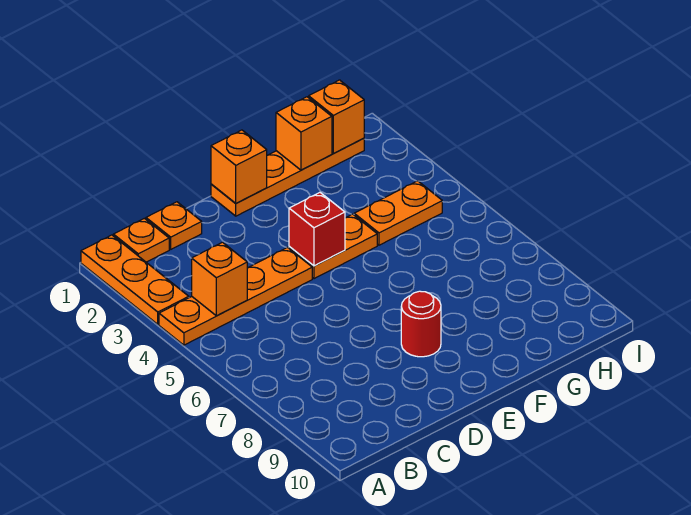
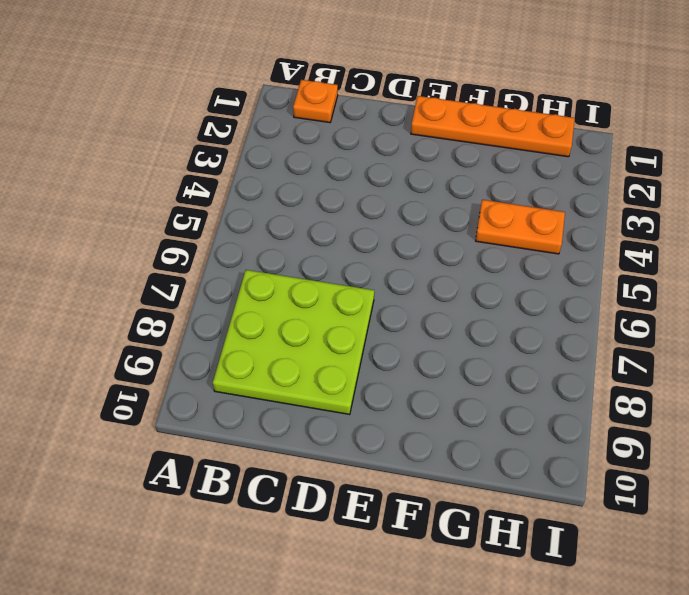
lime plate B7:D9 level 1 -> none
none -> orange plate A1:A3 level 1
none -> orange plate A4:D4 level 1
none -> orange plate C1 level 1

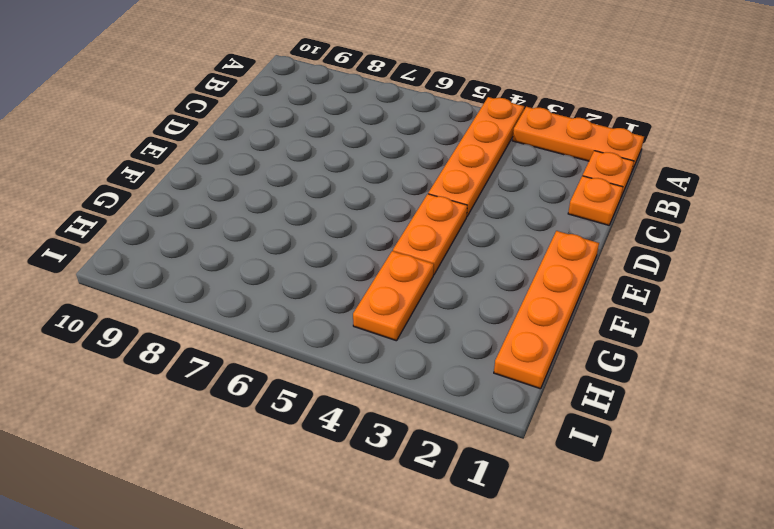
none -> red round brick E8 level 1
none -> orange brick B4 level 2
none -> orange brick E1 level 2

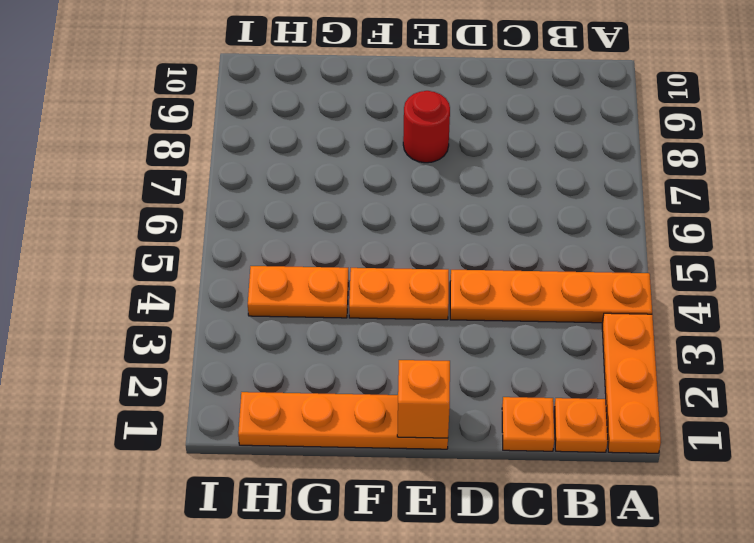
none -> orange brick B4 level 2
none -> red brick E4 level 2
none -> orange brick G1 level 2

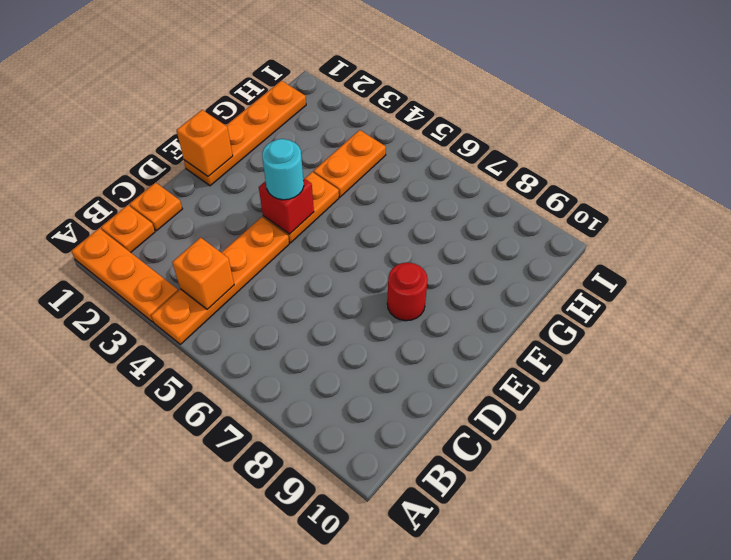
cyan round brick E4 level 3 -> none
none -> orange brick G1 level 2
none -> orange brick H1 level 2

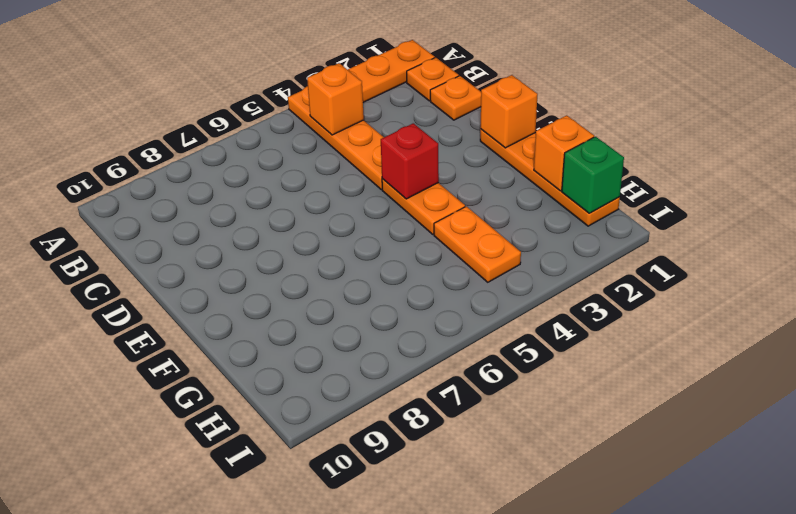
green brick H1 level 2 -> orange brick H1 level 2
none -> red round brick E8 level 1

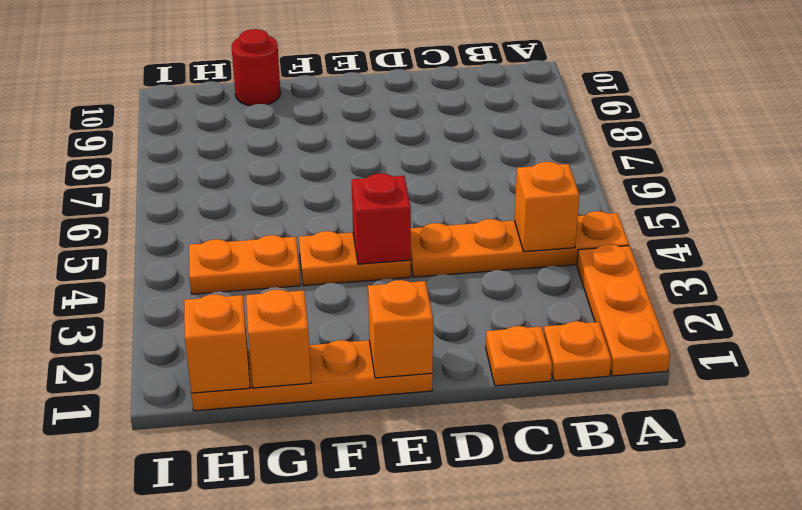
red round brick G10 level 1 -> red round brick E8 level 1

